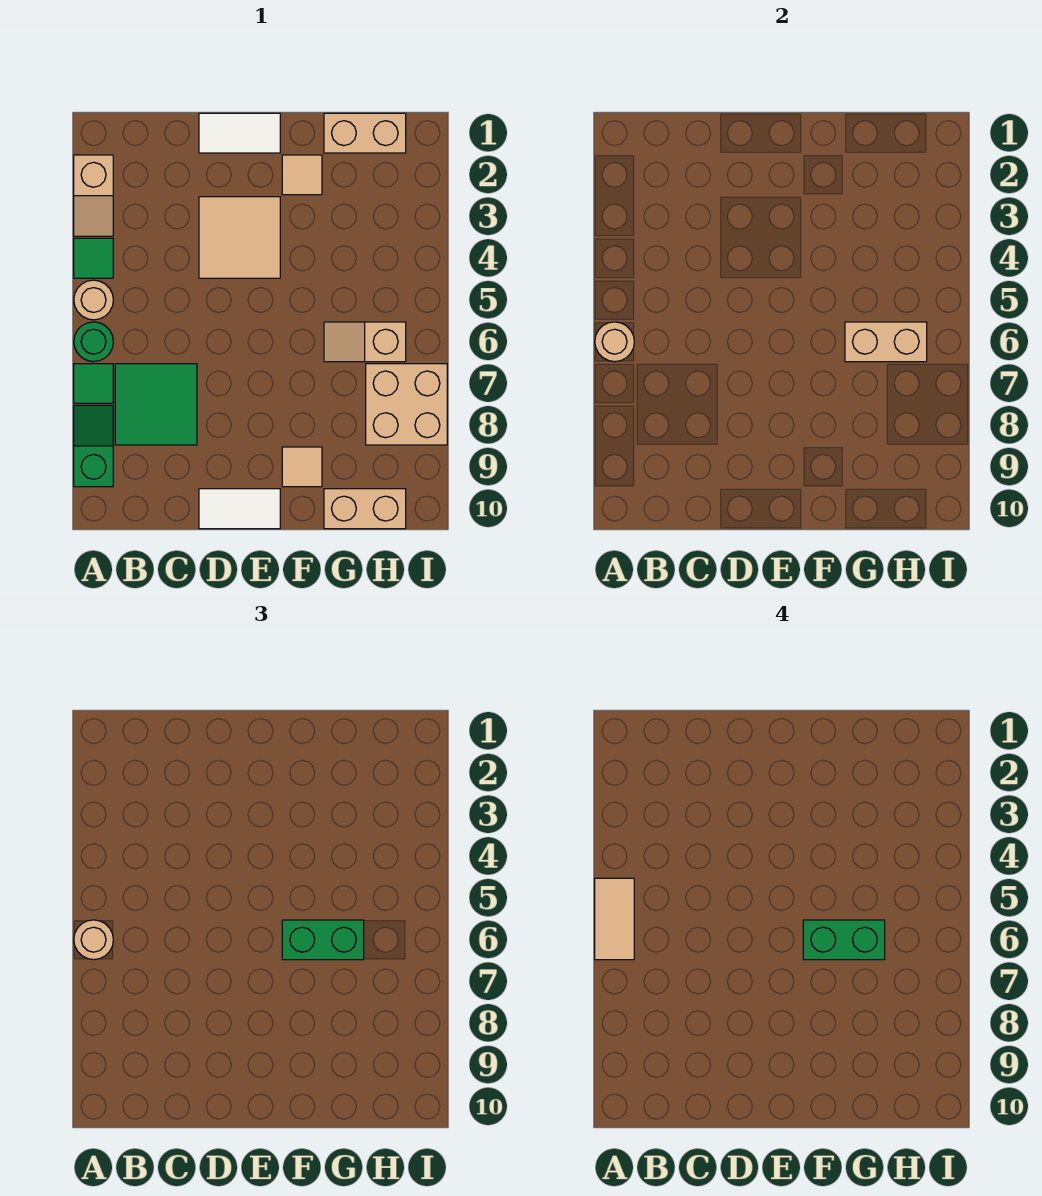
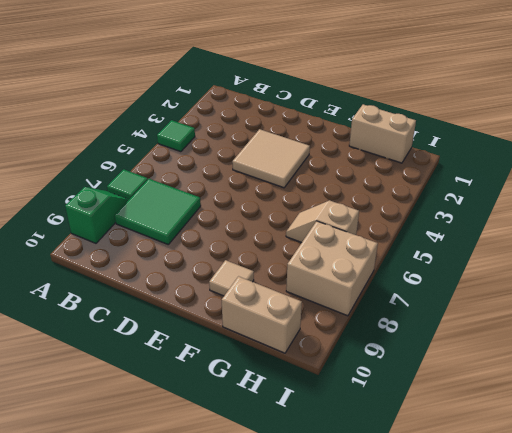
none -> tan slope A2:A3 level 1 top 2
none -> tan round brick A5 level 1
none -> green round brick A6 level 1

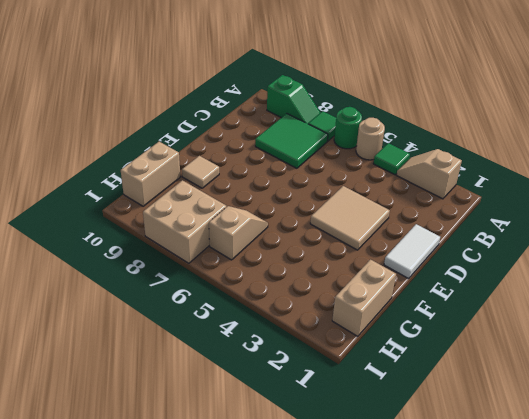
none -> white tile D10:E10 level 1
none -> tan tile F2 level 1
none -> tan round brick A6 level 2

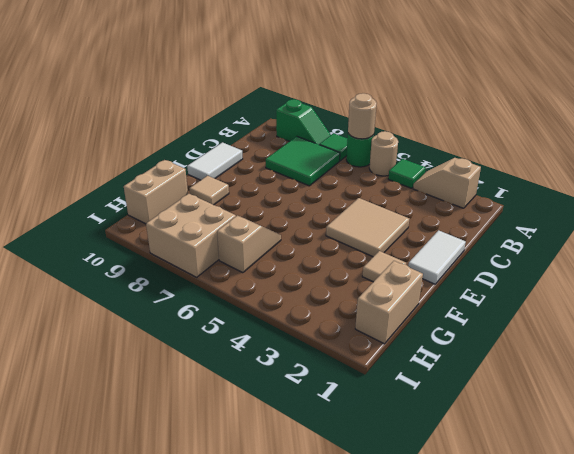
none -> tan brick G6:H6 level 2
none -> tan round brick A6 level 3
none -> green brick F6:G6 level 3

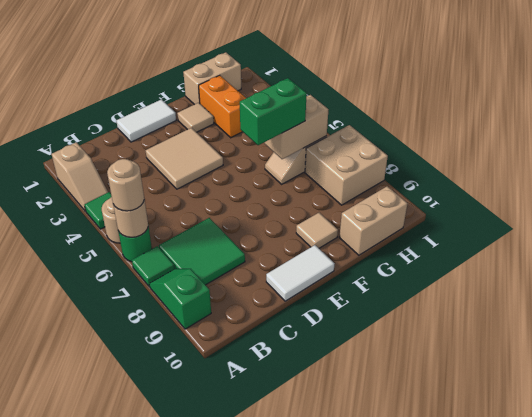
orange brick G2:G3 level 1 -> none
none -> tan tile A5:A6 level 4
none -> green brick F6:G6 level 4

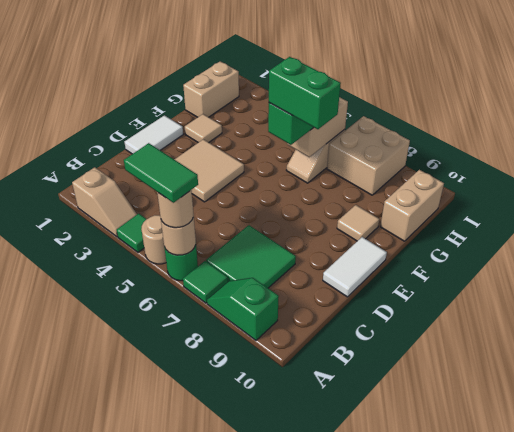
green tile A5:A6 level 4 -> tan tile A5:A6 level 4
green brick F6:F7 level 4 -> green brick F6:G6 level 4

